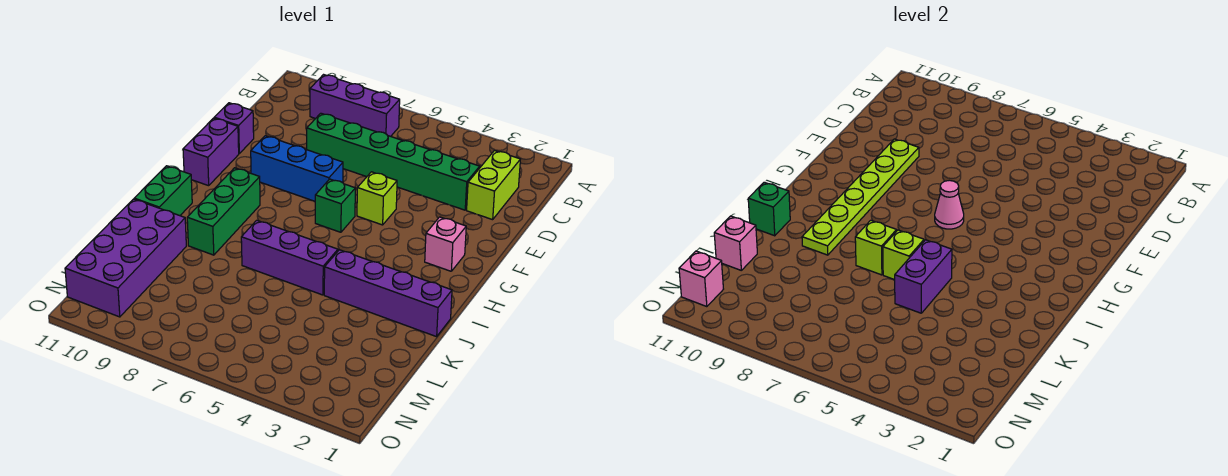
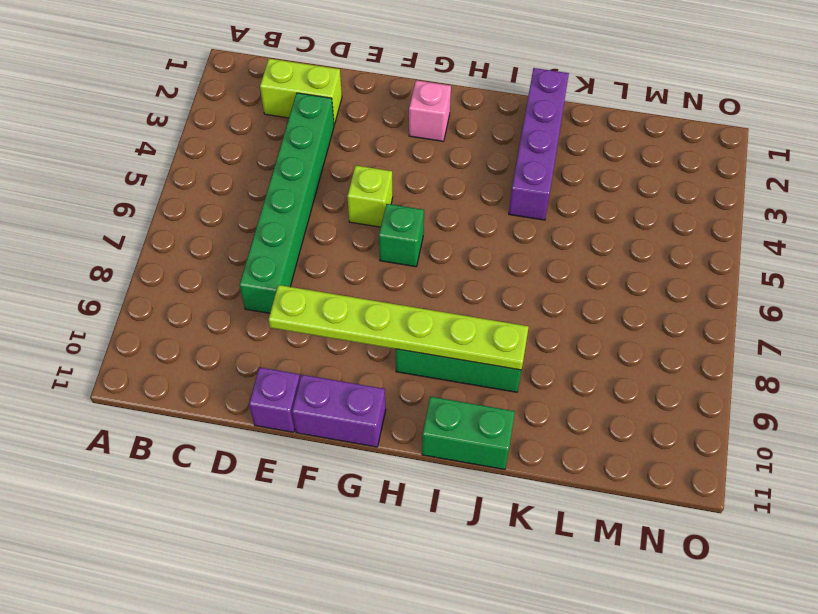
none -> purple brick B7:B9 level 1
none -> blue brick F7:F9 level 1
none -> purple brick J5:J7 level 1

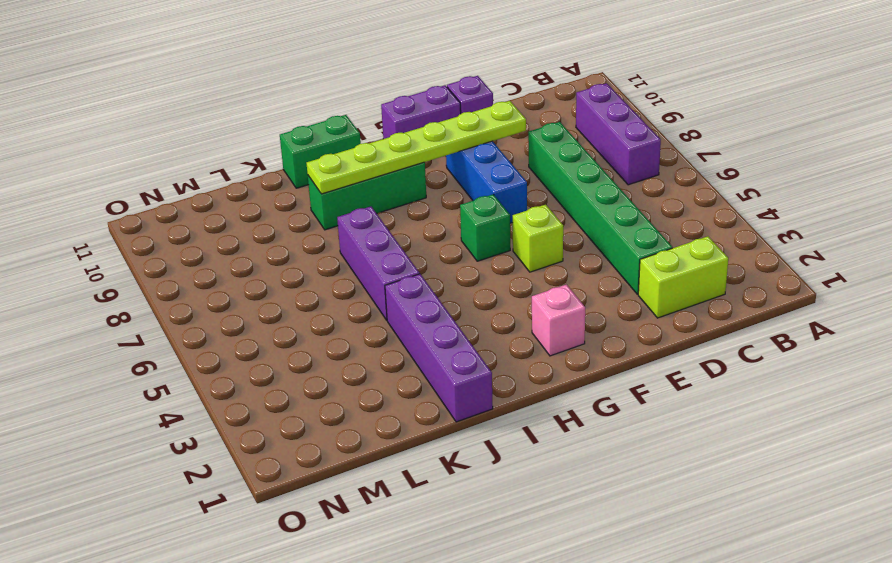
none -> purple brick K10:N11 level 1
none -> pink cone G6 level 2
none -> purple brick J5:K5 level 2

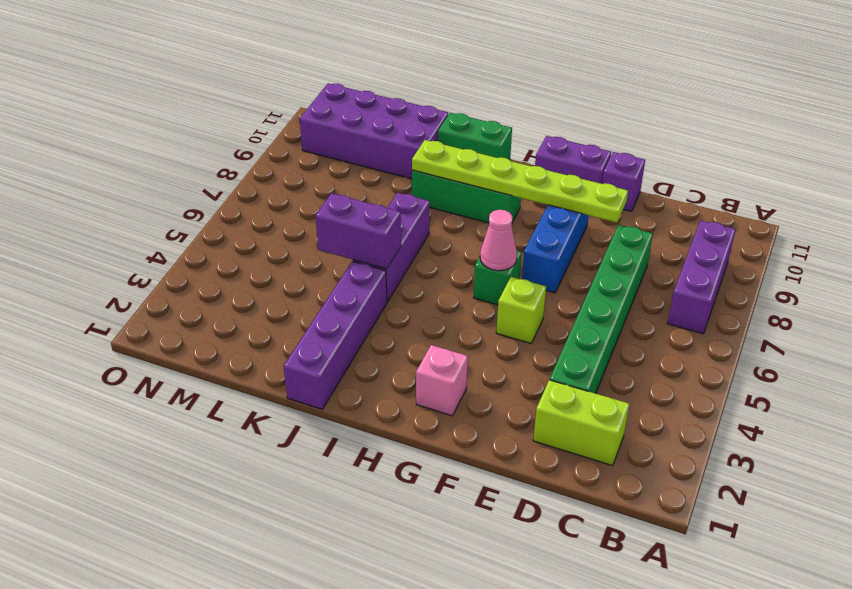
none -> lime brick J6 level 2
none -> lime brick J7 level 2
none -> green brick J11 level 2

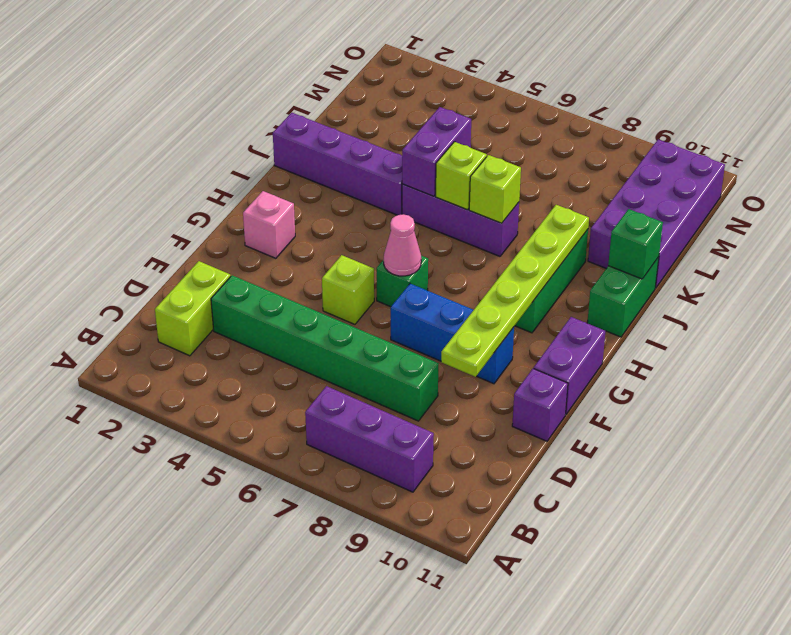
none -> pink brick L11 level 2
none -> pink brick N11 level 2

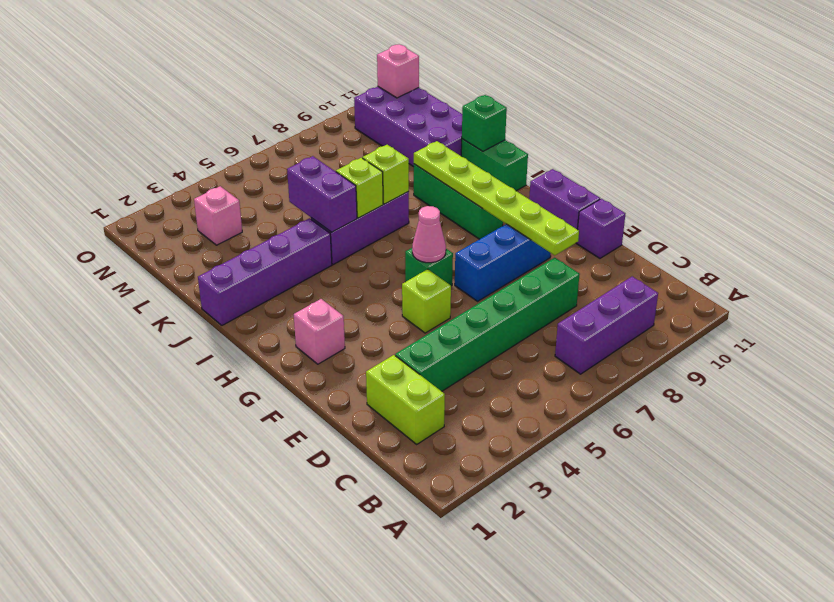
pink brick M3 level 1 -> pink brick L11 level 2

